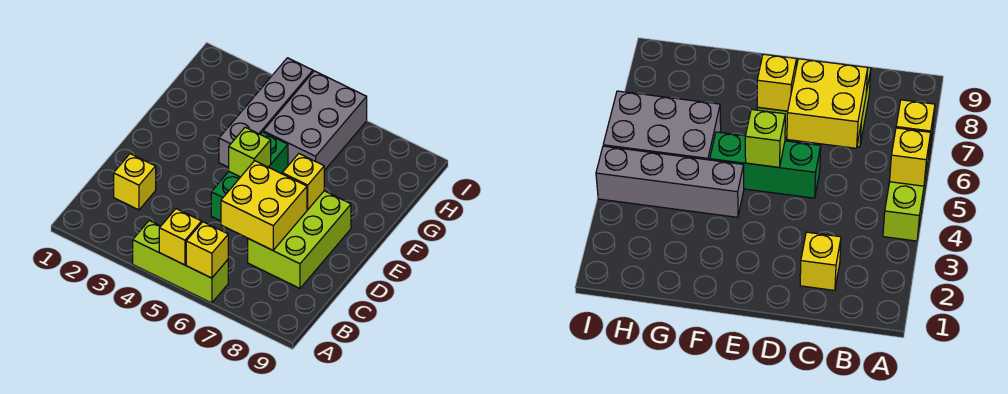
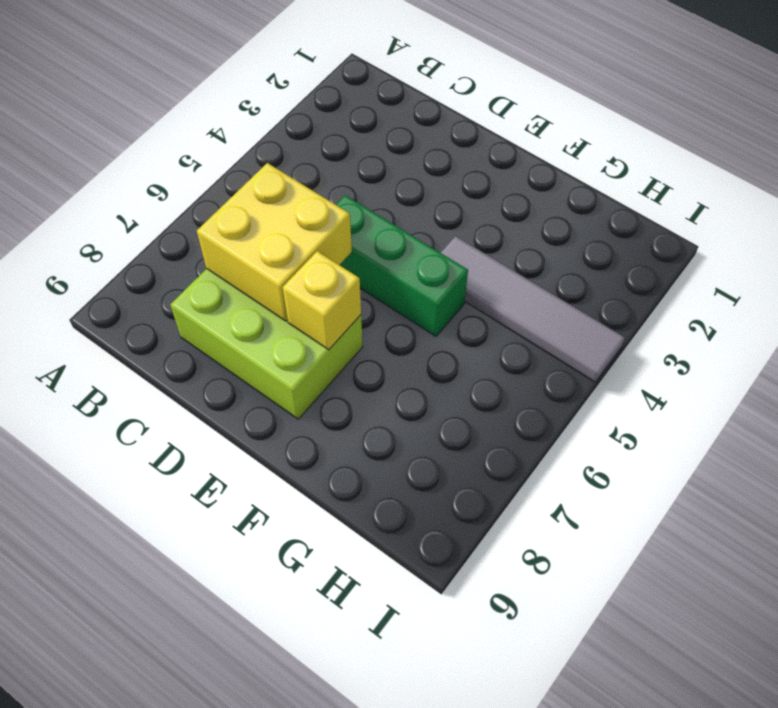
grey tile F4:I4 level 1 -> grey brick F4:I4 level 1
none -> lime brick A4:A6 level 1
none -> yellow brick C2 level 1

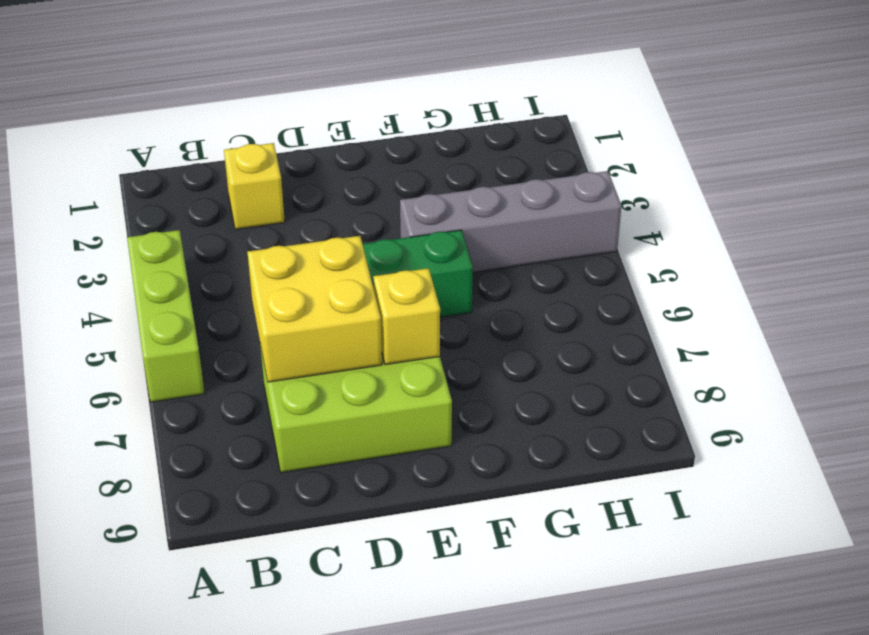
none -> grey brick G5:I6 level 1
none -> yellow brick A5 level 2

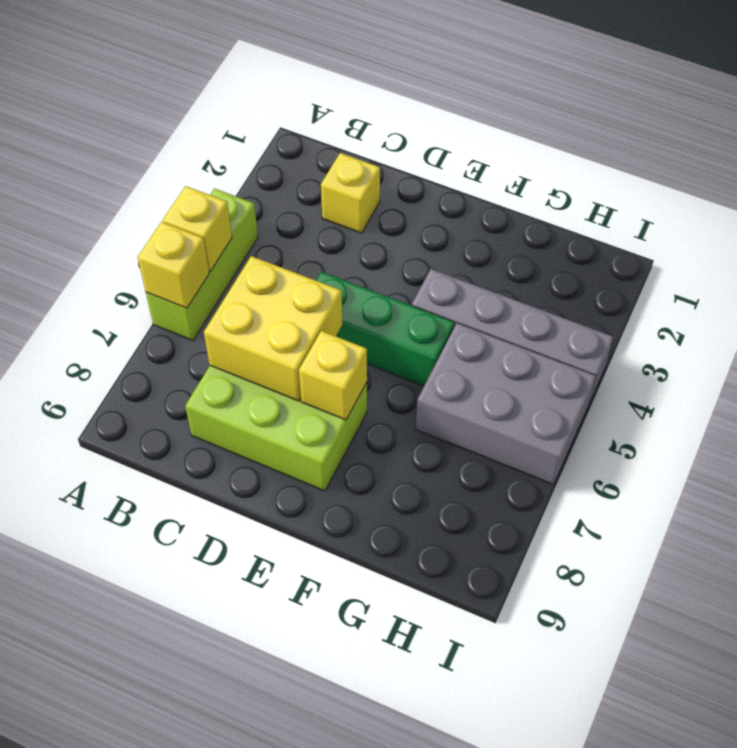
none -> lime brick E5 level 2

